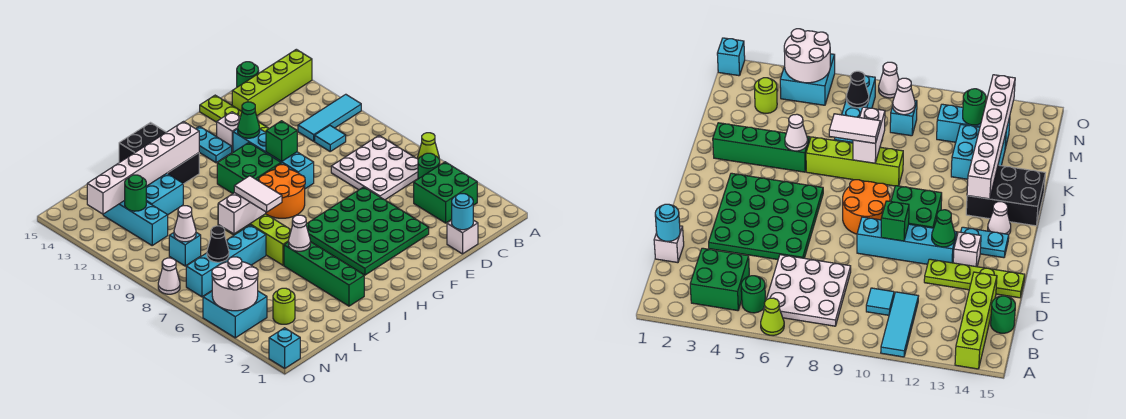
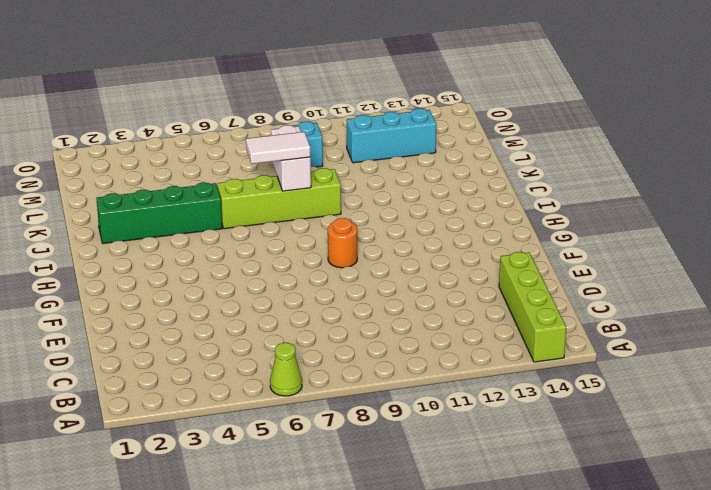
orange round brick G9 level 1 -> orange round brick G8:H9 level 1
none -> cyan tile A11:C11 level 1
none -> green brick B3:C4 level 1
none -> green round brick B5 level 1
none -> white plate B6:D8 level 1

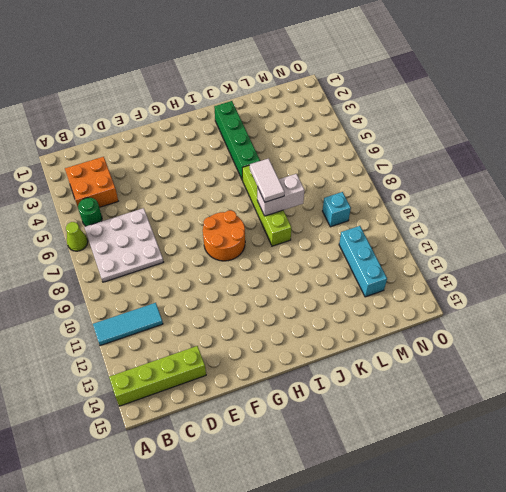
orange brick B3:C4 level 1 -> green brick B3:C4 level 1
none -> cyan tile C10 level 1
none -> green round brick C15 level 1
none -> white brick D1 level 1
none -> green plate E3:H6 level 1

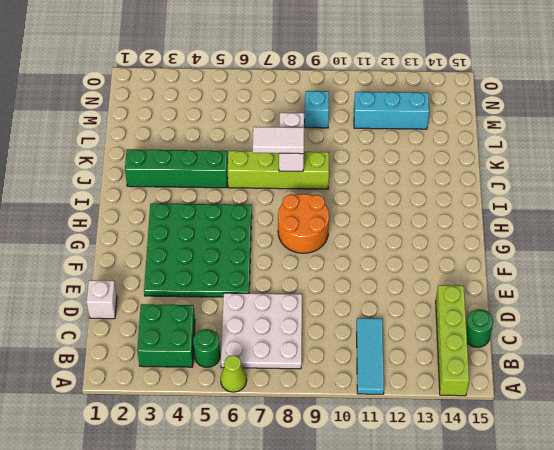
none -> cyan tile C10 level 1
none -> lime plate E12:E15 level 1
none -> cyan brick F9:F12 level 1
none -> white brick F13 level 1

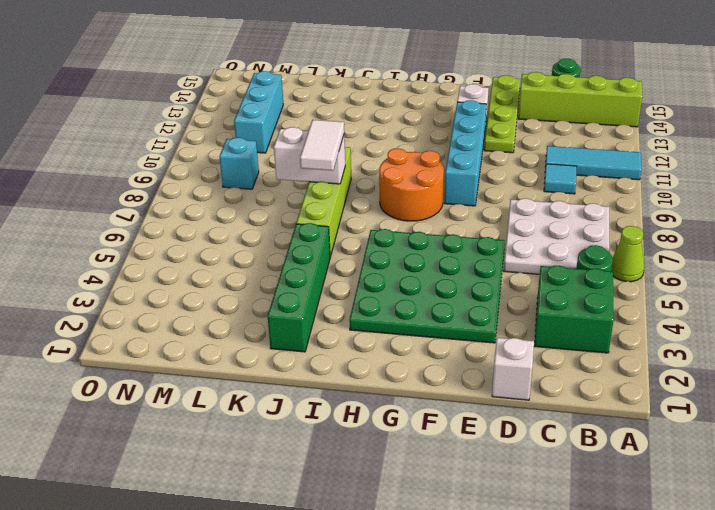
none -> green brick G10:H11 level 1
none -> cyan plate G13:G14 level 1
none -> white cone H14 level 1
none -> black brick I13:J15 level 1

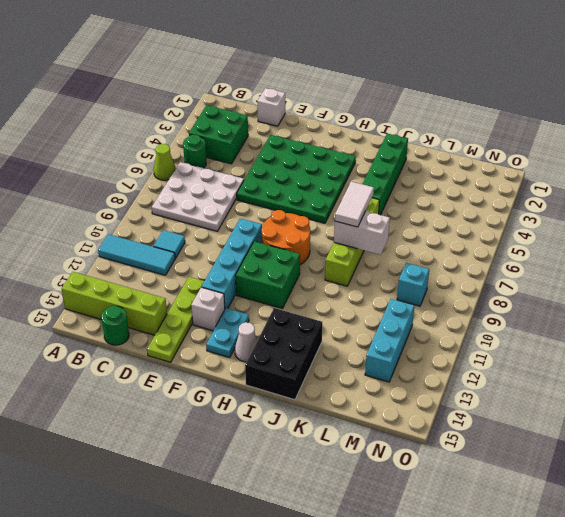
none -> cyan brick K7:N7 level 1
none -> cyan brick K12:L13 level 1
none -> lime round brick M3 level 1
none -> cyan brick N4:O5 level 1

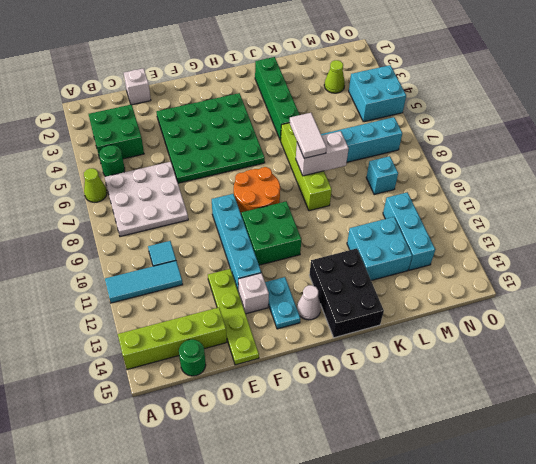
lime cone M3 level 1 -> lime round brick M3 level 1
none -> cyan brick O1 level 1
none -> white cone O8 level 1
none -> cyan round brick D1 level 2
none -> green brick F10 level 2

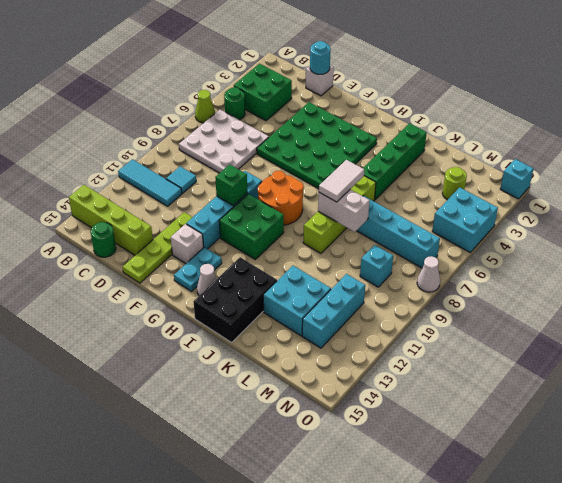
none -> green cone F12 level 2
none -> white brick I13:N13 level 2
none -> white cone J5 level 2
none -> black cone M7 level 2

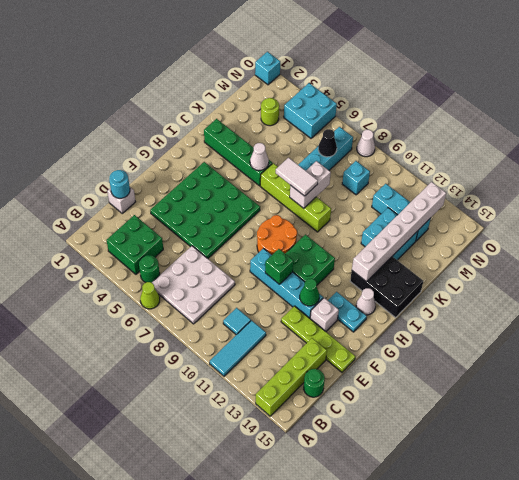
none -> white cone M9 level 2
none -> green round brick M12 level 2
none -> white round brick N4:O5 level 2

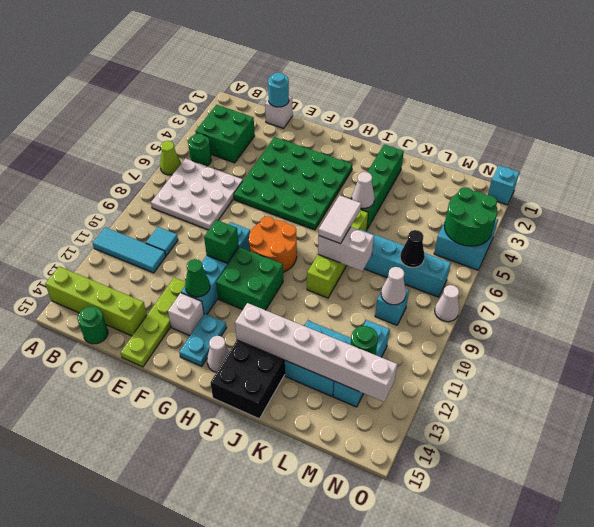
green round brick N4:O5 level 2 -> white round brick N4:O5 level 2
none -> lime round brick M3 level 1

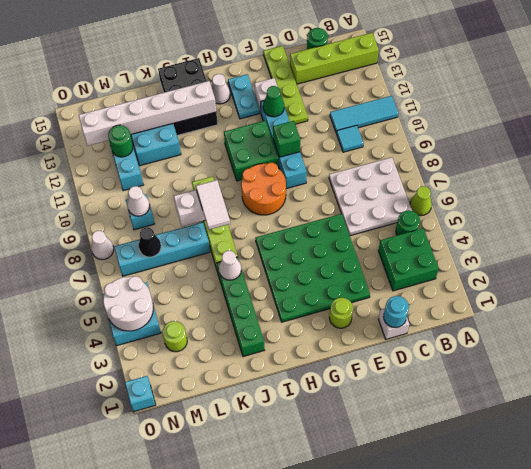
lime round brick F2 level 1 -> none

